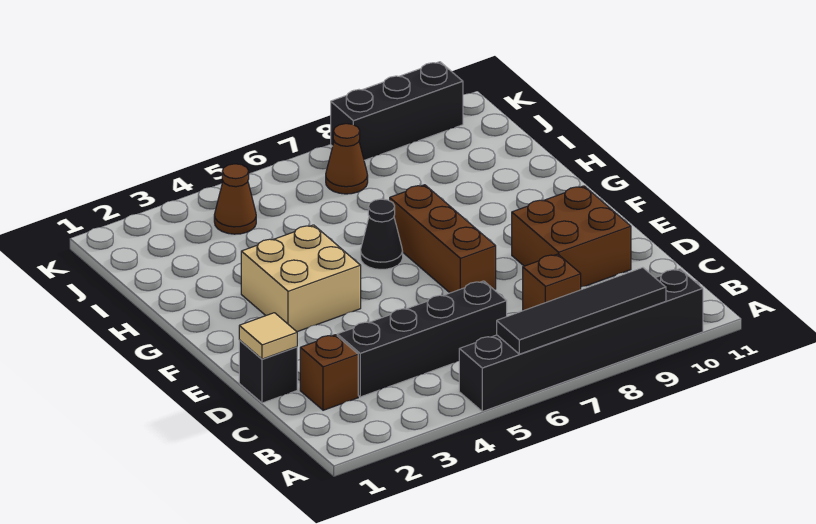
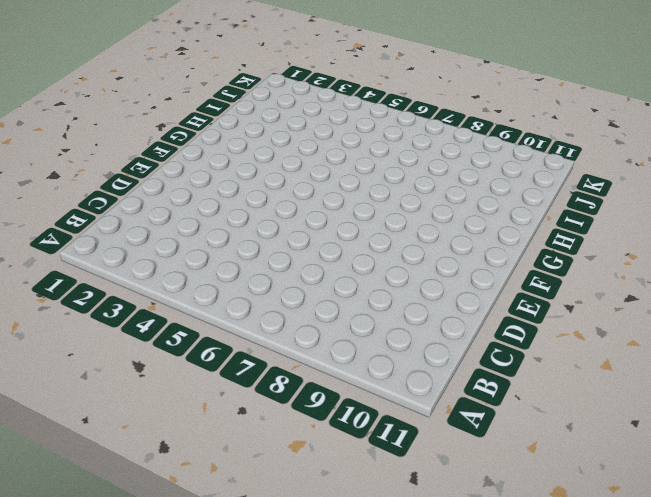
none -> black brick A5:A10 level 1
none -> brown brick C2 level 1
none -> black brick C3:C6 level 1

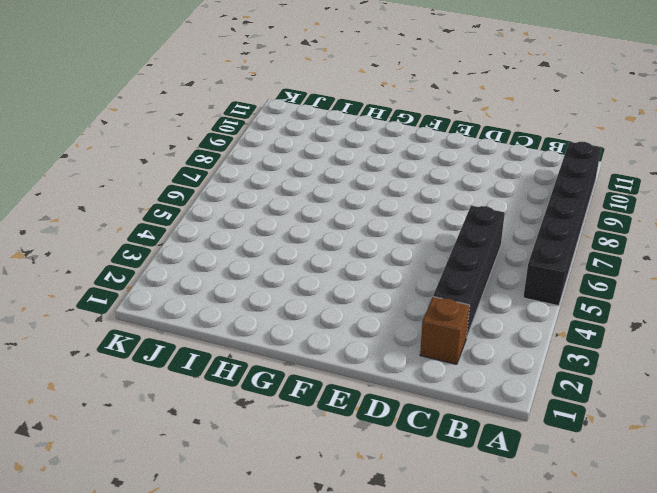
none -> brown brick C8 level 1
none -> black brick D1 level 1
none -> brown brick D9:E10 level 1

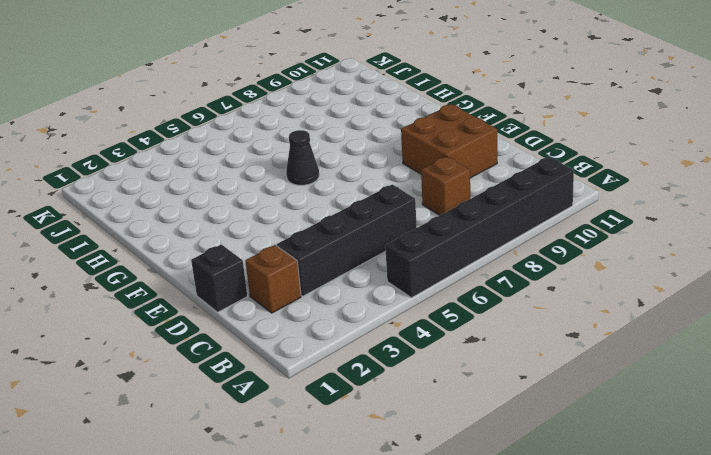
none -> brown brick E7:G7 level 1
none -> tan brick F3:G4 level 1
none -> brown cone J4 level 1

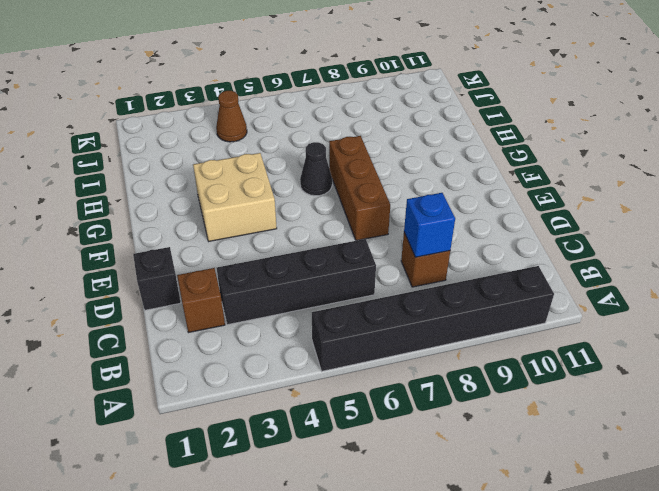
blue brick C8 level 2 -> none
none -> brown brick D9:E10 level 1
none -> brown cone J7 level 1
none -> black brick K8:K10 level 1

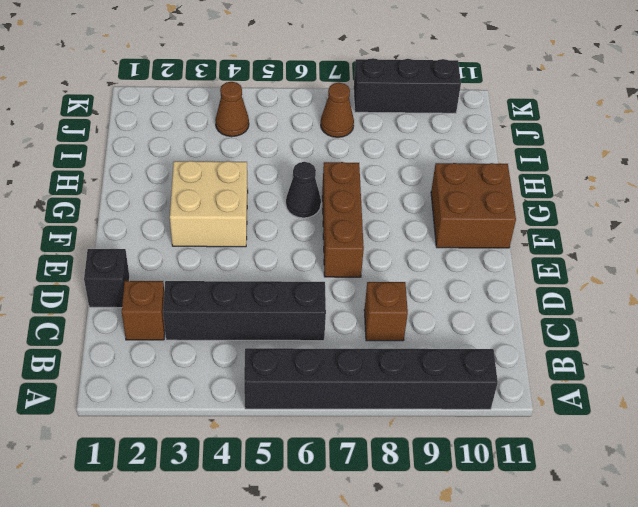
brown brick F10:G11 level 1 -> brown brick D9:E10 level 1
none -> black tile A6:A9 level 2
none -> tan tile D1 level 2

